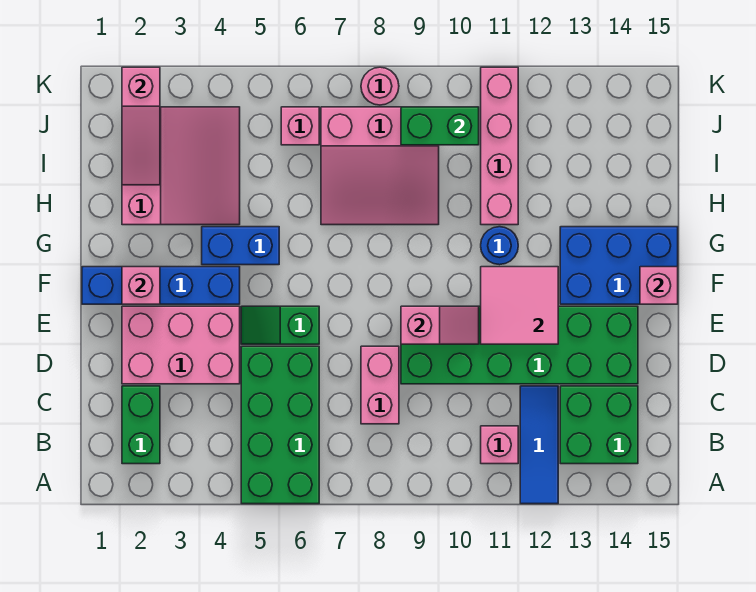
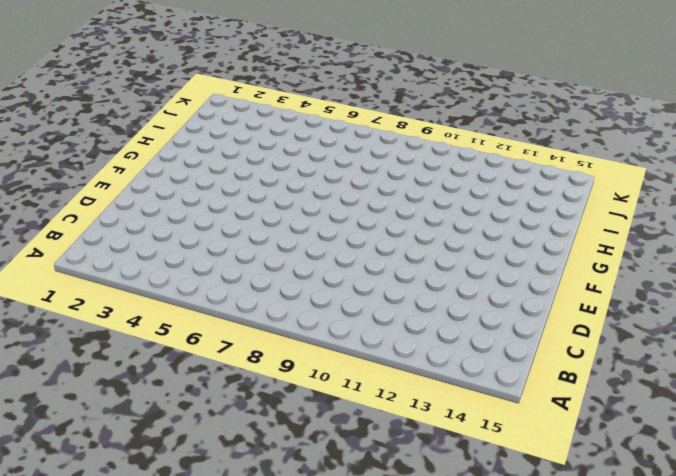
none -> green brick A5:D6 level 1
none -> blue tile A12:C12 level 1
none -> green brick B2:C2 level 1

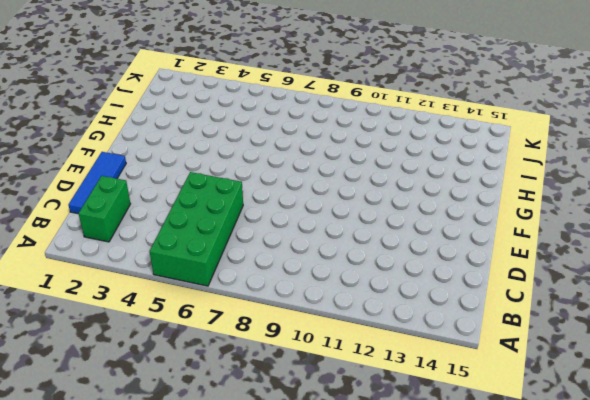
blue tile C1:E1 level 1 -> blue tile A12:C12 level 1
none -> pink brick B11 level 1
none -> green brick B13:C14 level 1
none -> pink brick C8:D8 level 1

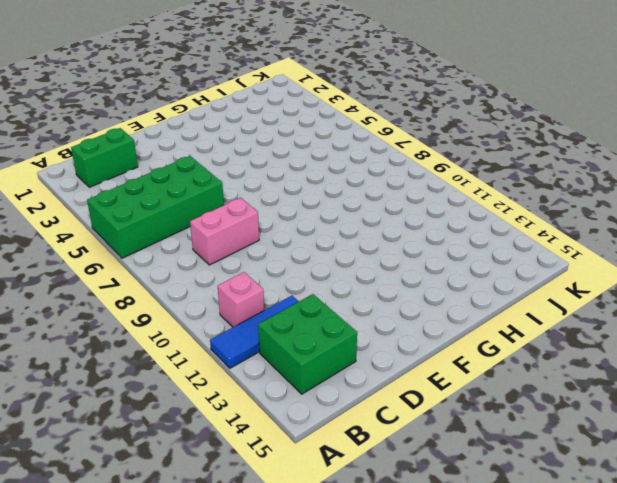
none -> pink brick D2:E4 level 1
none -> green brick D9:E14 level 1
none -> green slope E5:E6 level 1 top 6

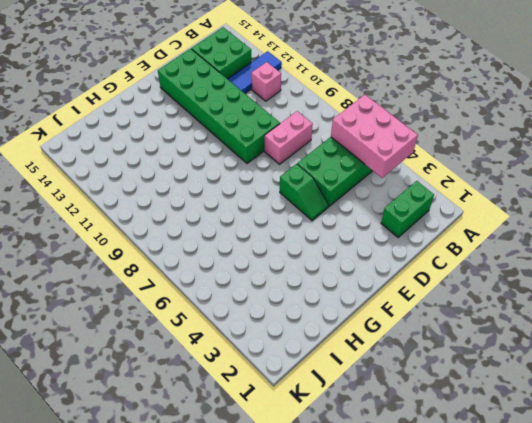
pink brick A4:B6 level 2 -> pink brick D2:E4 level 1
none -> blue brick F1:F4 level 1
none -> blue brick F13:G15 level 1
none -> blue brick G4:G5 level 1

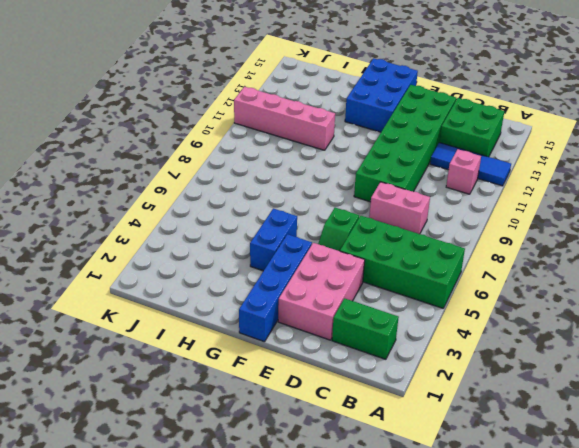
none -> blue round brick G11 level 1
none -> pink slope H2:J4 level 1 top 2
none -> pink slope H7:J9 level 1 top J

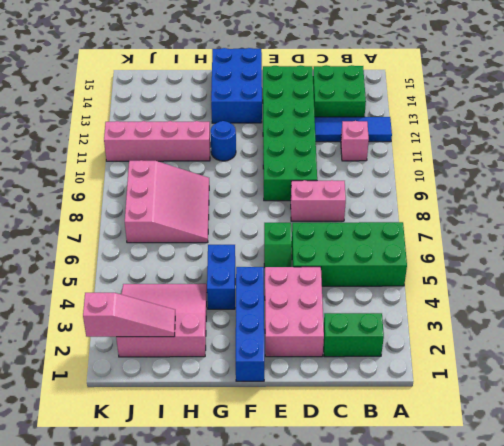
none -> pink brick J6 level 1
none -> pink round brick K8 level 1
none -> pink slope E9:E10 level 2 top 9

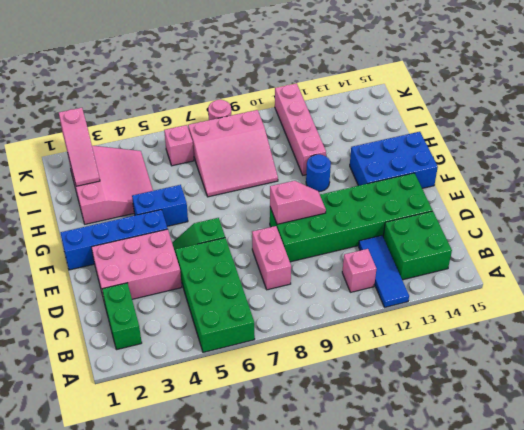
none -> pink tile E11:F12 level 2
none -> pink brick F2 level 2
none -> pink brick F15 level 2

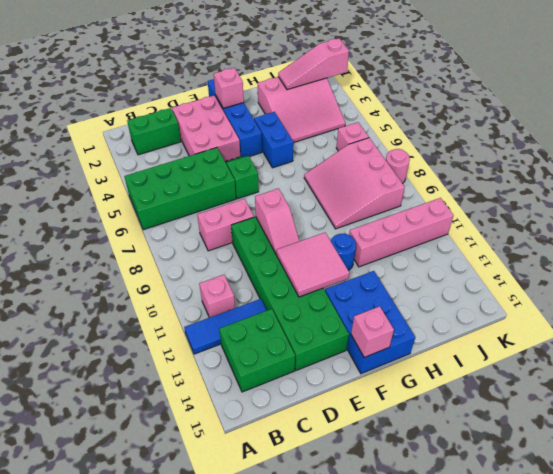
none -> green brick J9:J10 level 2

